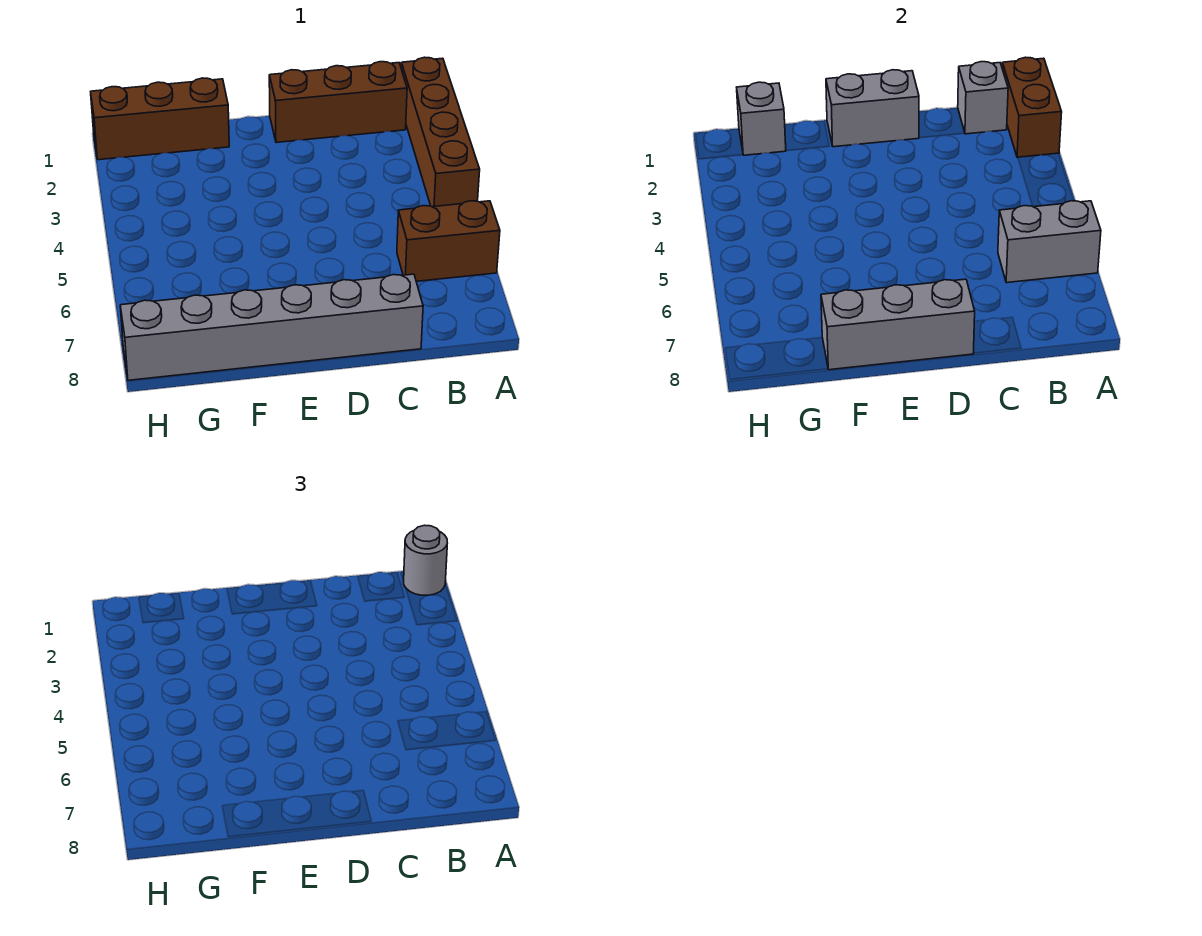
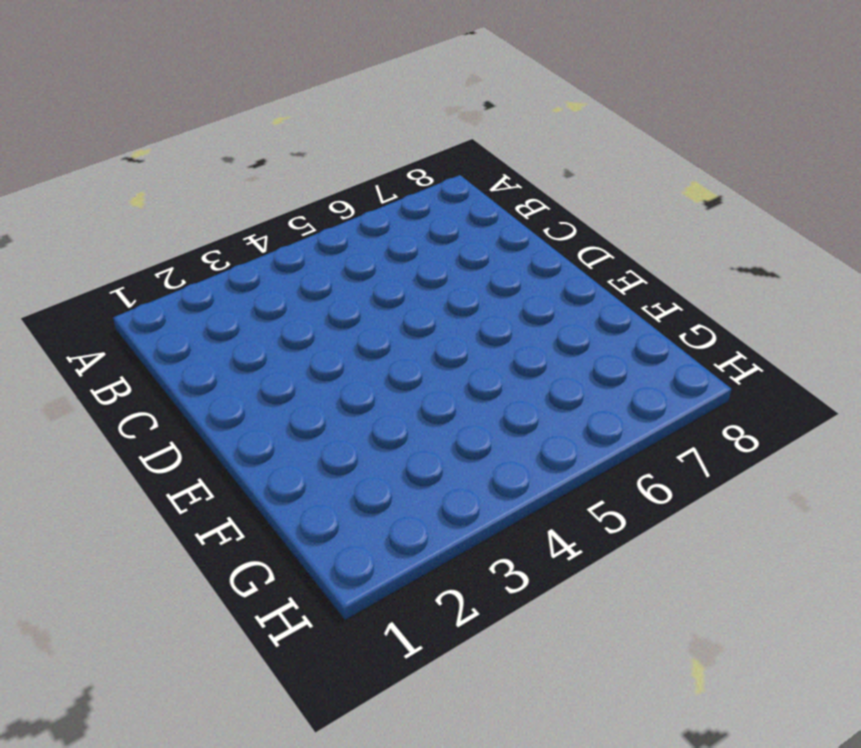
none -> brown brick A1:A4 level 1
none -> brown brick A6:B6 level 1
none -> brown brick B1:D1 level 1

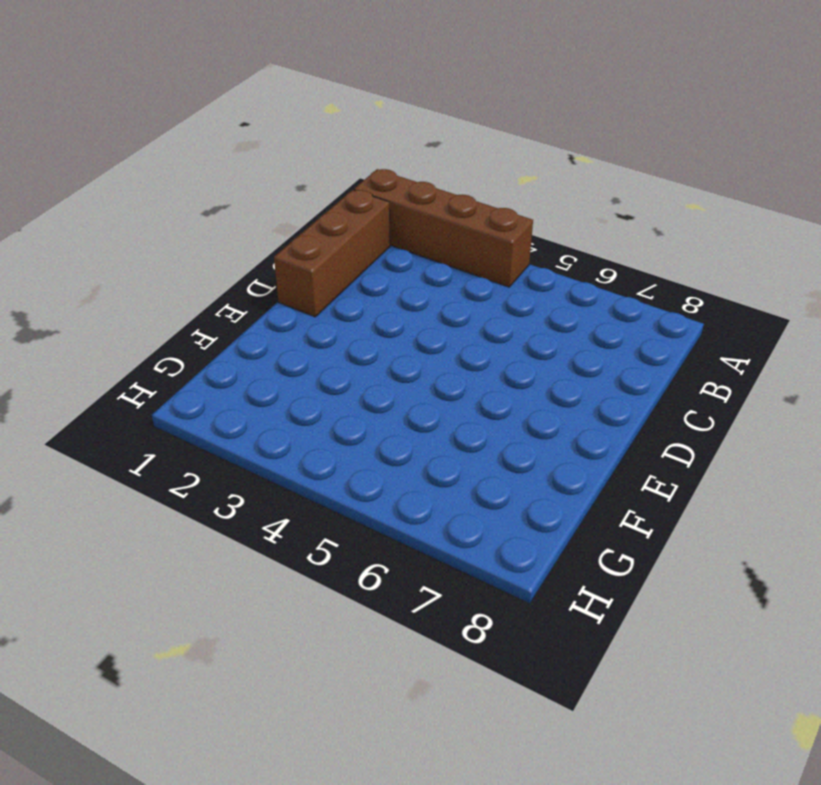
none -> brown brick A6:B6 level 1
none -> grey brick C8:H8 level 1
none -> brown brick F1:H1 level 1

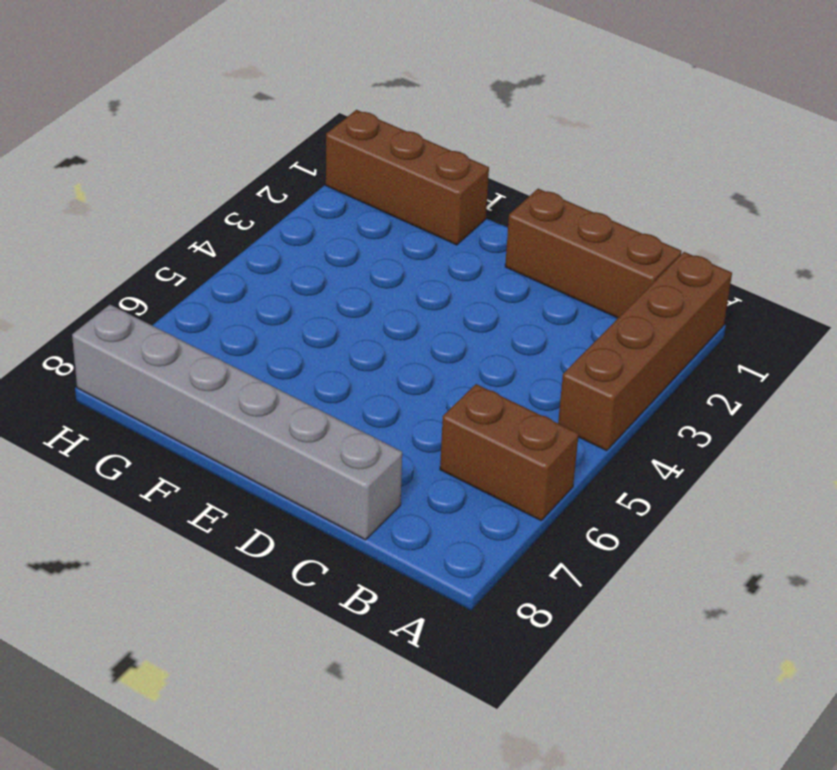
none -> brown brick A1:A2 level 2
none -> grey brick A6:B6 level 2
none -> grey brick B1 level 2

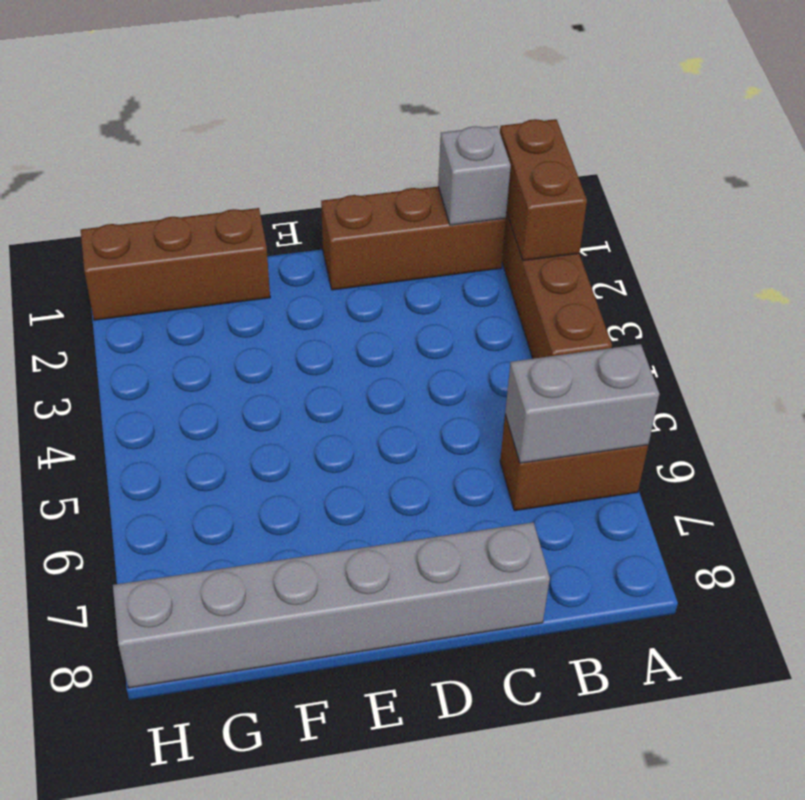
none -> grey brick D1:E1 level 2
none -> grey brick D8:F8 level 2
none -> grey brick G1 level 2

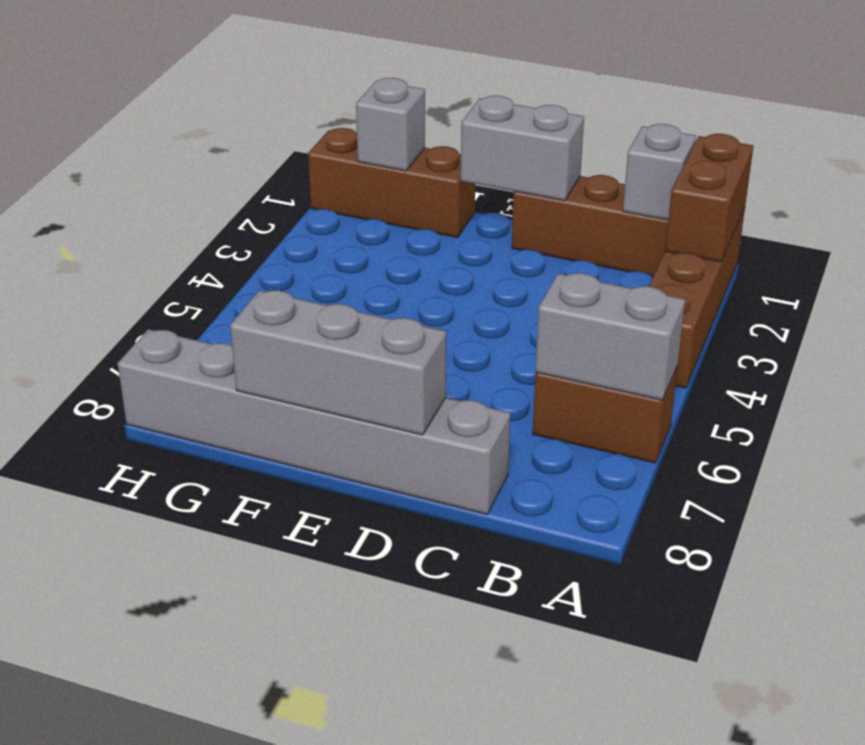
none -> grey round brick A1 level 3

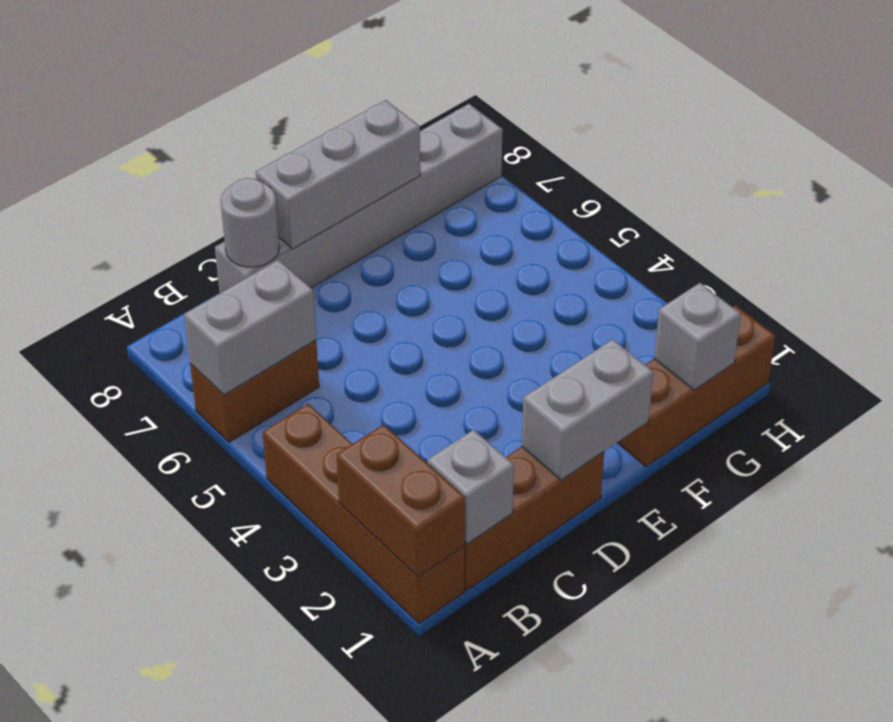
grey round brick C8 level 2 -> grey round brick A1 level 3

